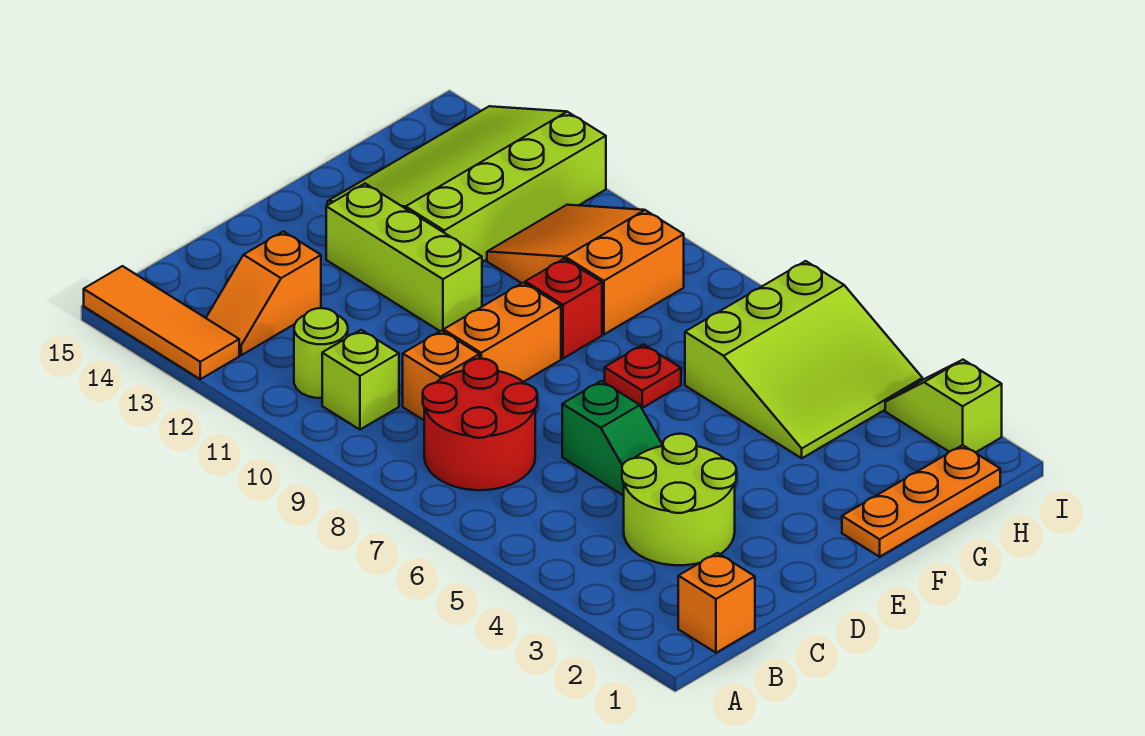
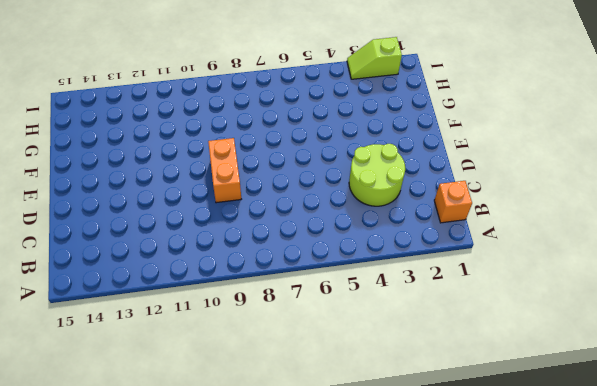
none -> orange tile A13:A15 level 1
none -> red round brick B7:C8 level 1
none -> lime brick B10 level 1

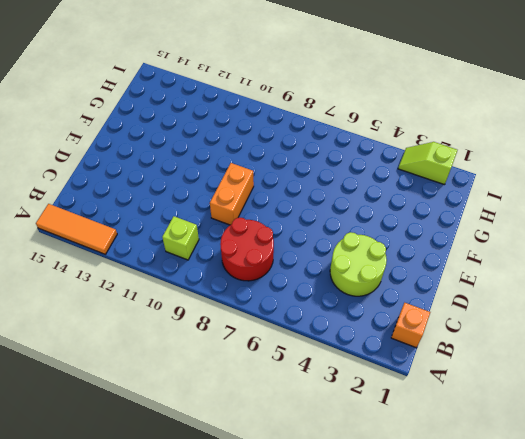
none -> lime round brick B11 level 1
none -> orange slope B13:C13 level 1 top C
none -> orange brick C9 level 1

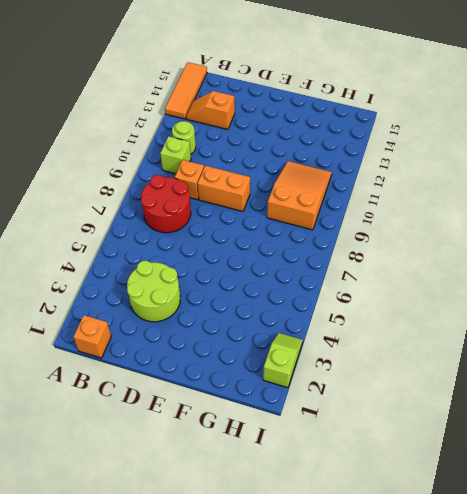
none -> green slope D5:D6 level 1 top 6
none -> lime brick E11:E13 level 1
none -> orange plate F1:H1 level 1

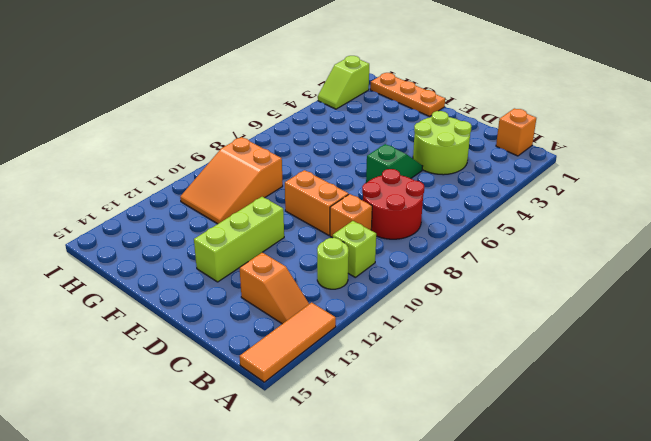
none -> red plate F7 level 1
none -> red brick F9 level 1
none -> lime slope F12:I14 level 1 top 12

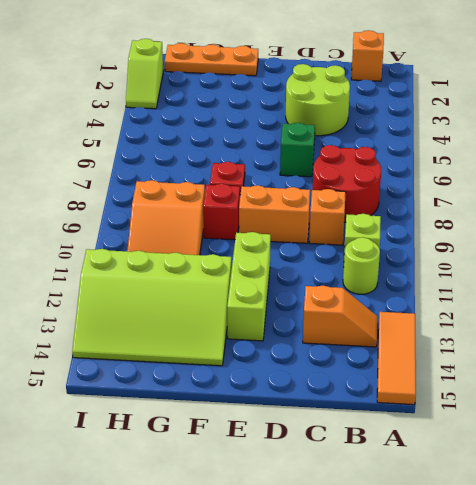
none -> lime slope G4:I6 level 1 top 6

